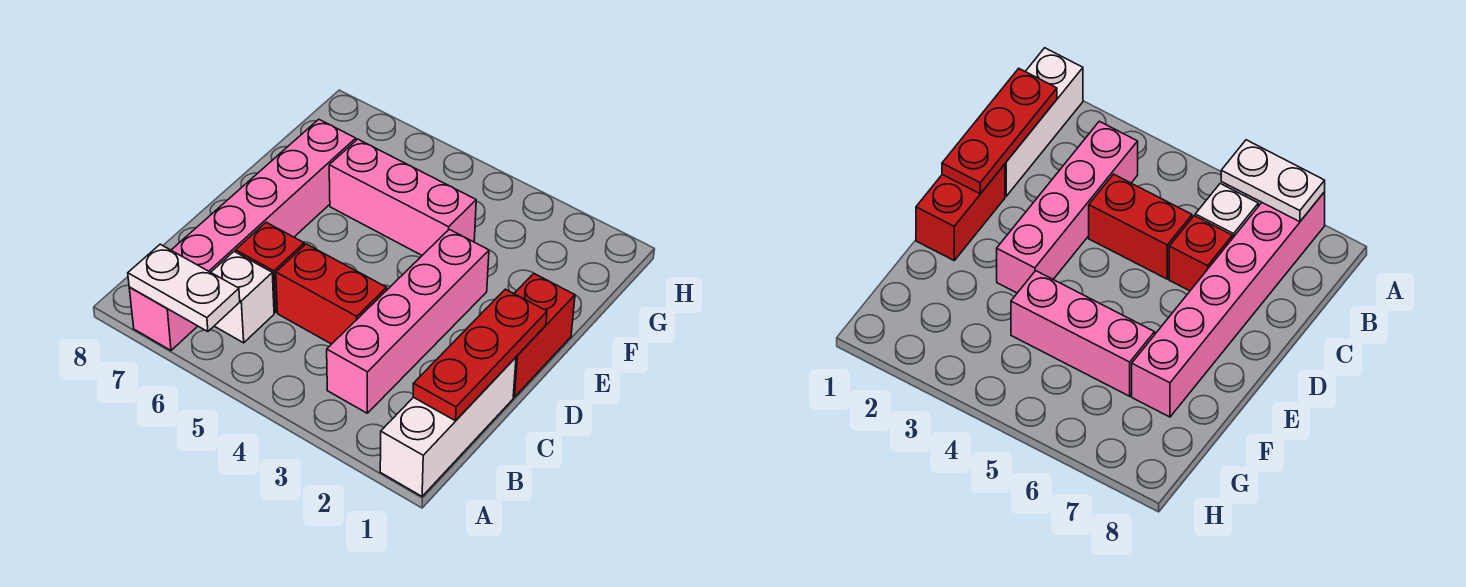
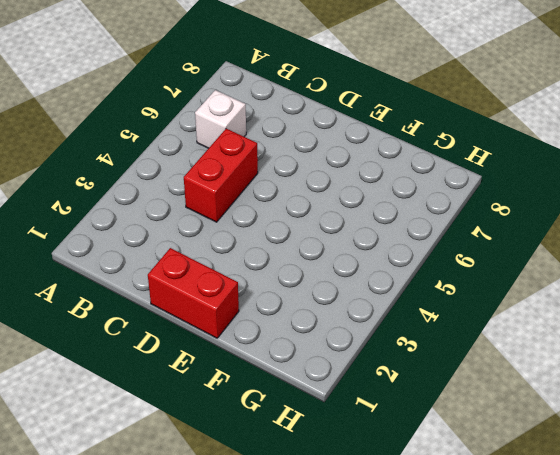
none -> white brick A1:C1 level 1
none -> pink brick A7:F7 level 1

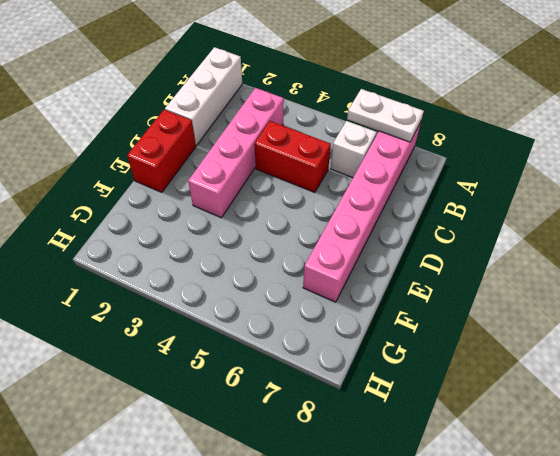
none -> red brick C6 level 1
none -> pink brick F4:F6 level 1

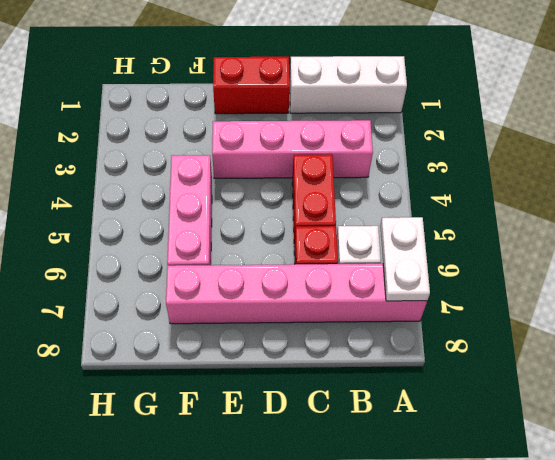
none -> red plate B1:D1 level 2

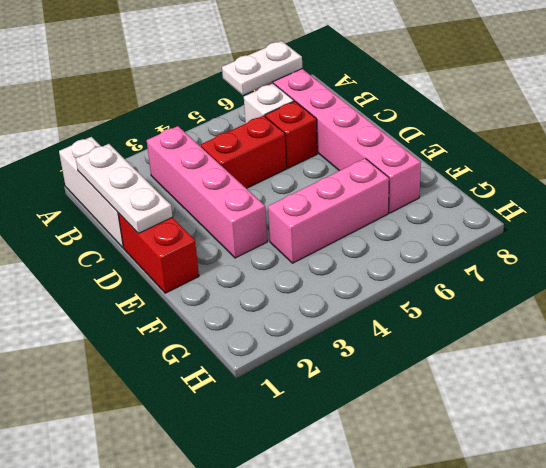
white plate B1:D1 level 2 -> red plate B1:D1 level 2

